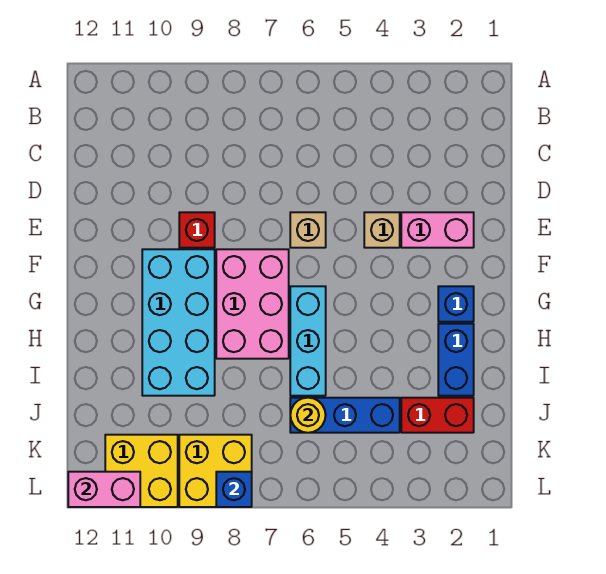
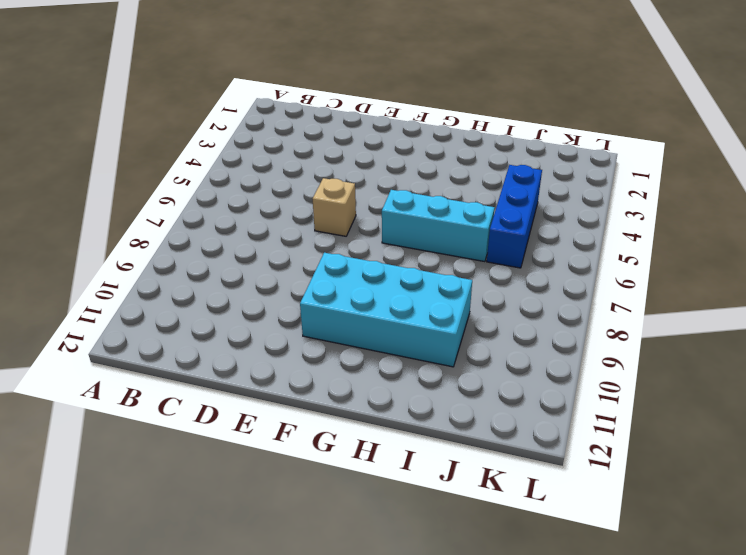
none -> pink brick E2:E3 level 1
none -> tan brick E4 level 1
none -> red brick E9 level 1

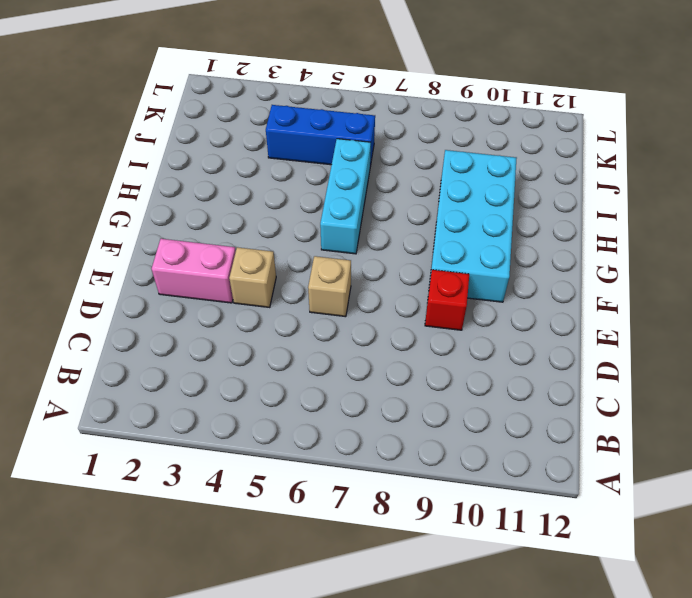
none -> pink brick F7:H8 level 1
none -> blue brick G2 level 1
none -> blue brick H2:I2 level 1

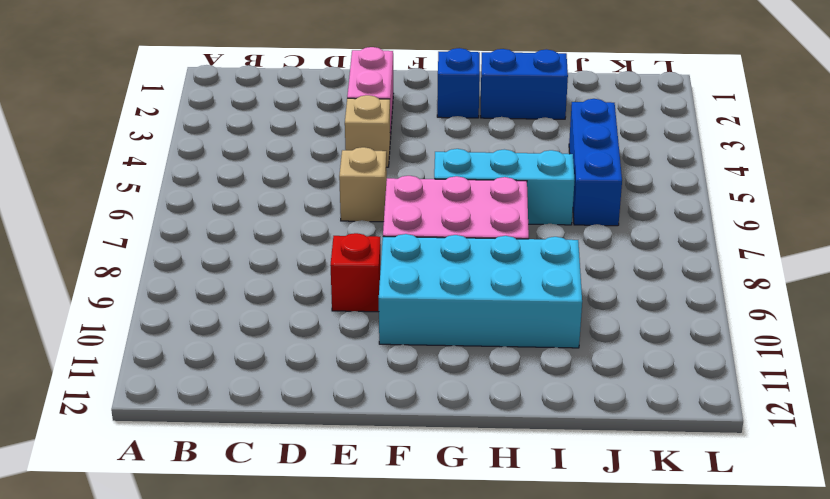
none -> red brick J2:J3 level 1
none -> yellow brick K8:L9 level 1
none -> yellow brick K10:L11 level 1

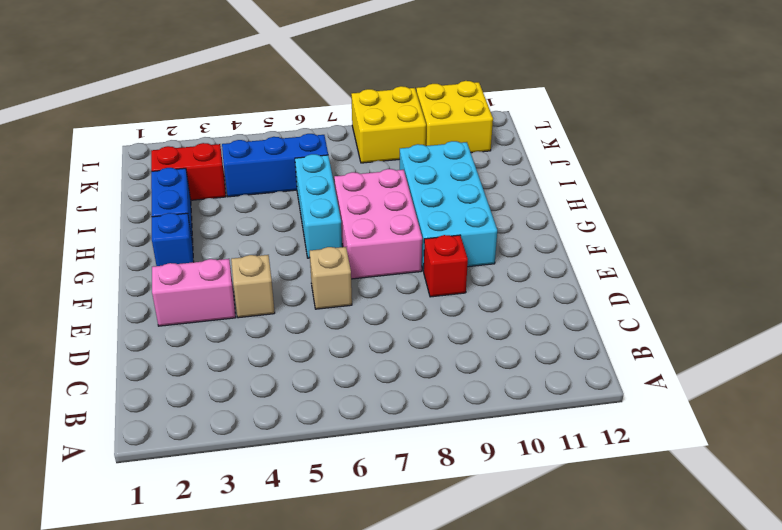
none -> yellow round brick J6 level 2
none -> blue brick L8 level 2
none -> pink brick L11:L12 level 2

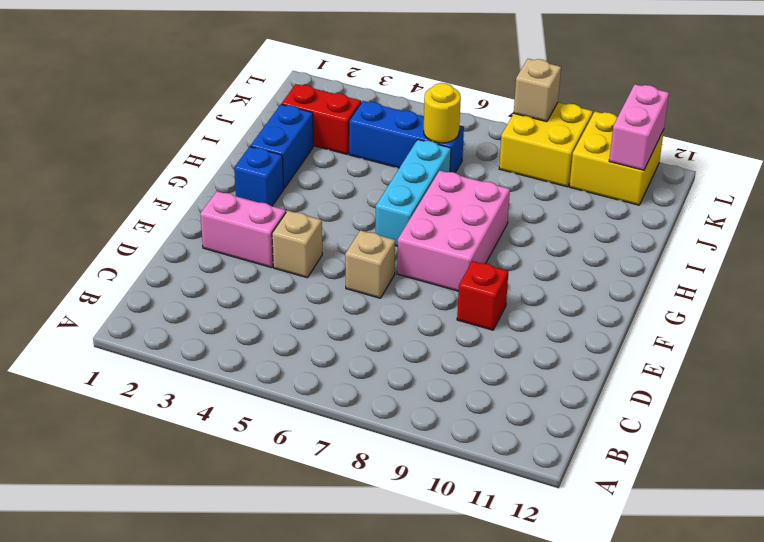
pink brick K11:L11 level 2 -> pink brick L11:L12 level 2
tan brick L8 level 2 -> blue brick L8 level 2
none -> cyan brick F9:I10 level 1

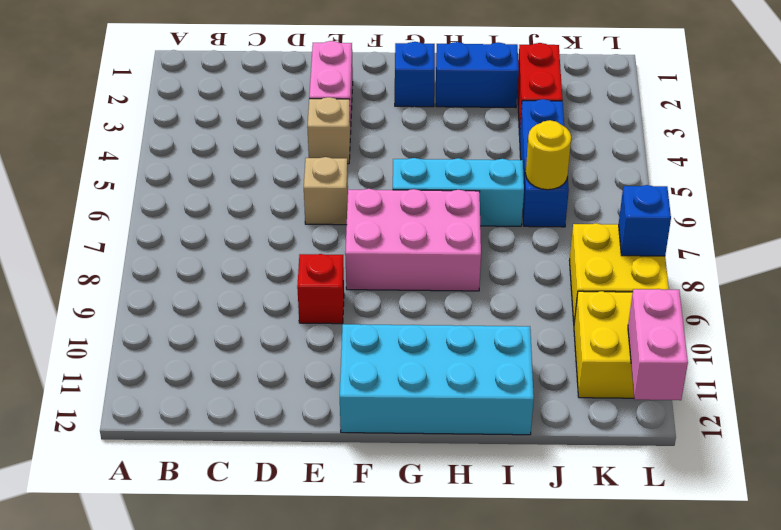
cyan brick F11:I12 level 1 -> cyan brick F9:I10 level 1

